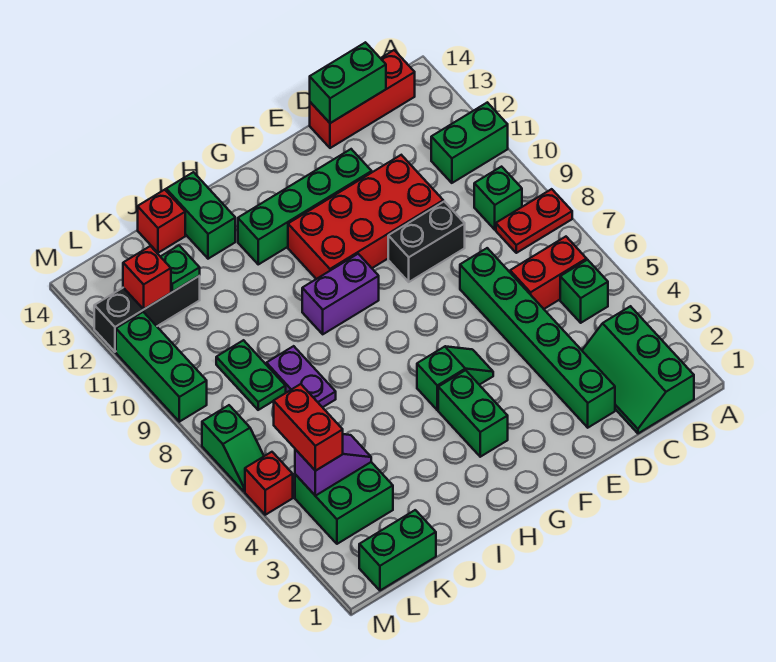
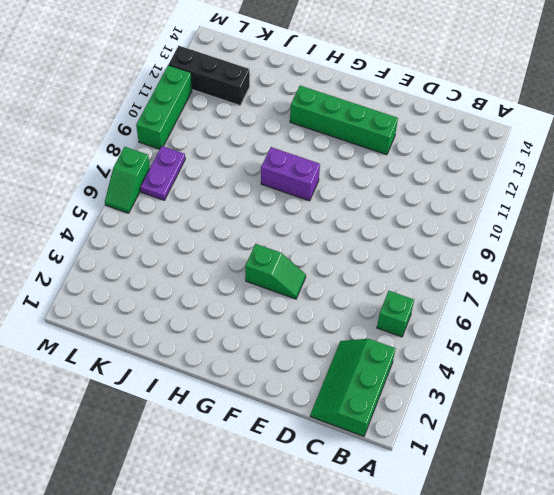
purple plate L7:L8 level 1 -> purple plate J7:J8 level 1
none -> red plate A8:B8 level 1
none -> green brick A11:B11 level 1
none -> red brick B6:C6 level 1

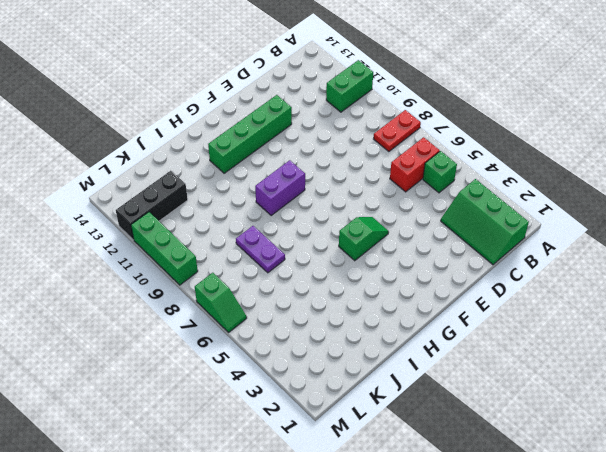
none -> green brick B9 level 1
none -> red brick B14:D14 level 1
none -> green brick D2:D7 level 1

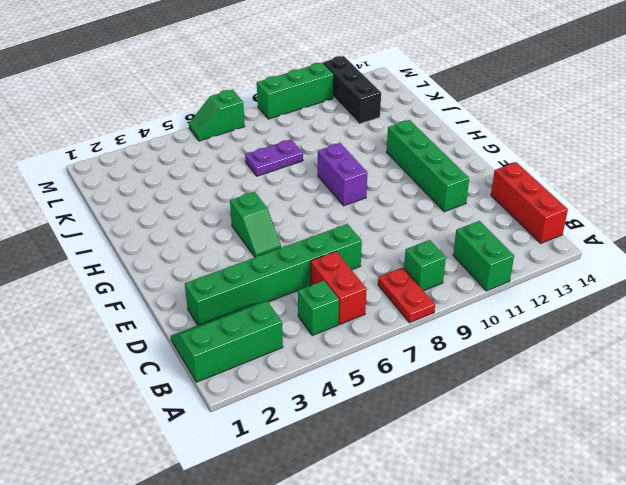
none -> black brick D9:E9 level 1
none -> red brick D10:G11 level 1
none -> green brick G3:G4 level 1

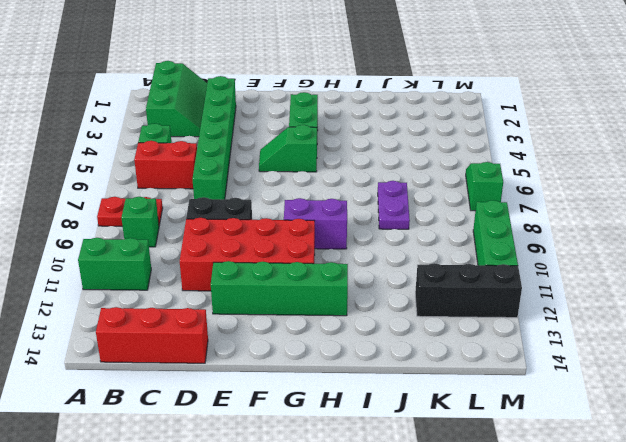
none -> green brick I13:I14 level 1
none -> red brick J14 level 1
none -> green brick K1:L1 level 1

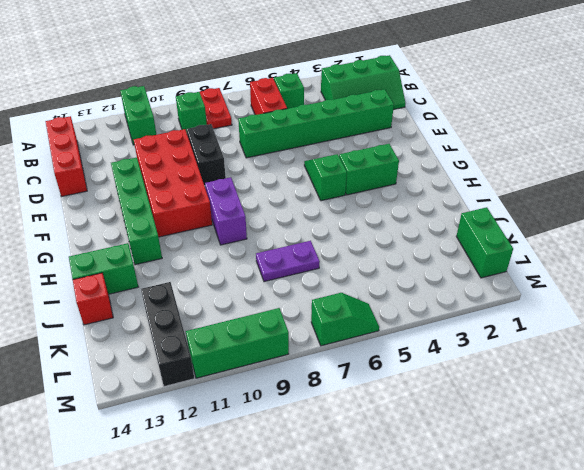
none -> green brick K3:L4 level 1
none -> green plate K8:K9 level 1
none -> red brick M5 level 1

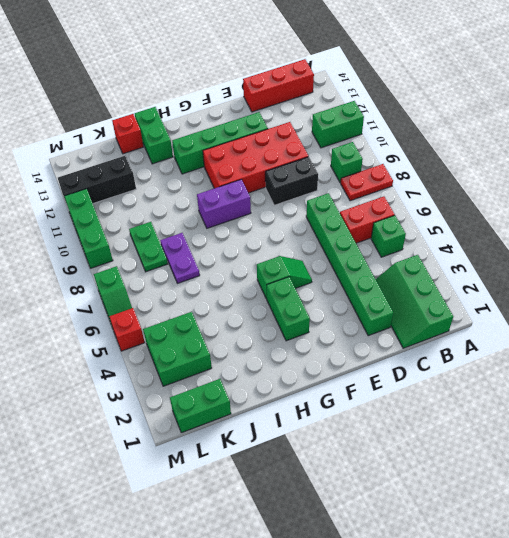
none -> green brick C14:D14 level 2
none -> purple slope K4:L4 level 2 top L
none -> green plate K12 level 2

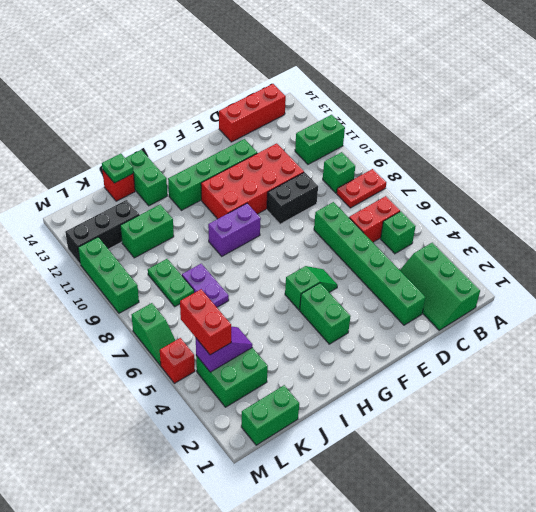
green brick J11:K11 level 1 -> green brick C14:D14 level 2
green plate J14 level 2 -> green plate K12 level 2
none -> red brick L12 level 2

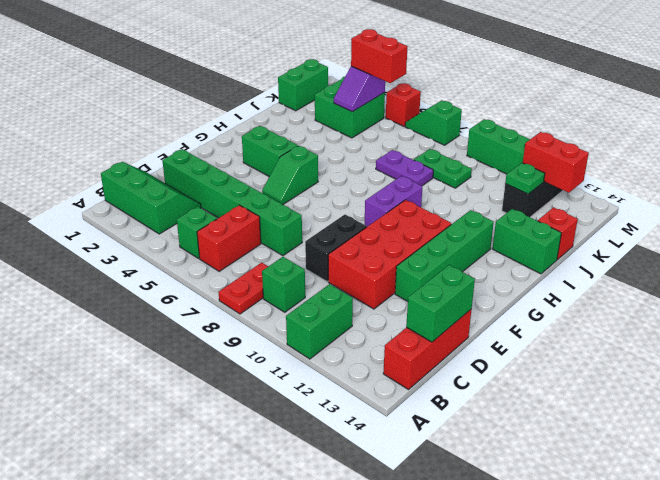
red brick L12:L13 level 2 -> red brick L12 level 2

